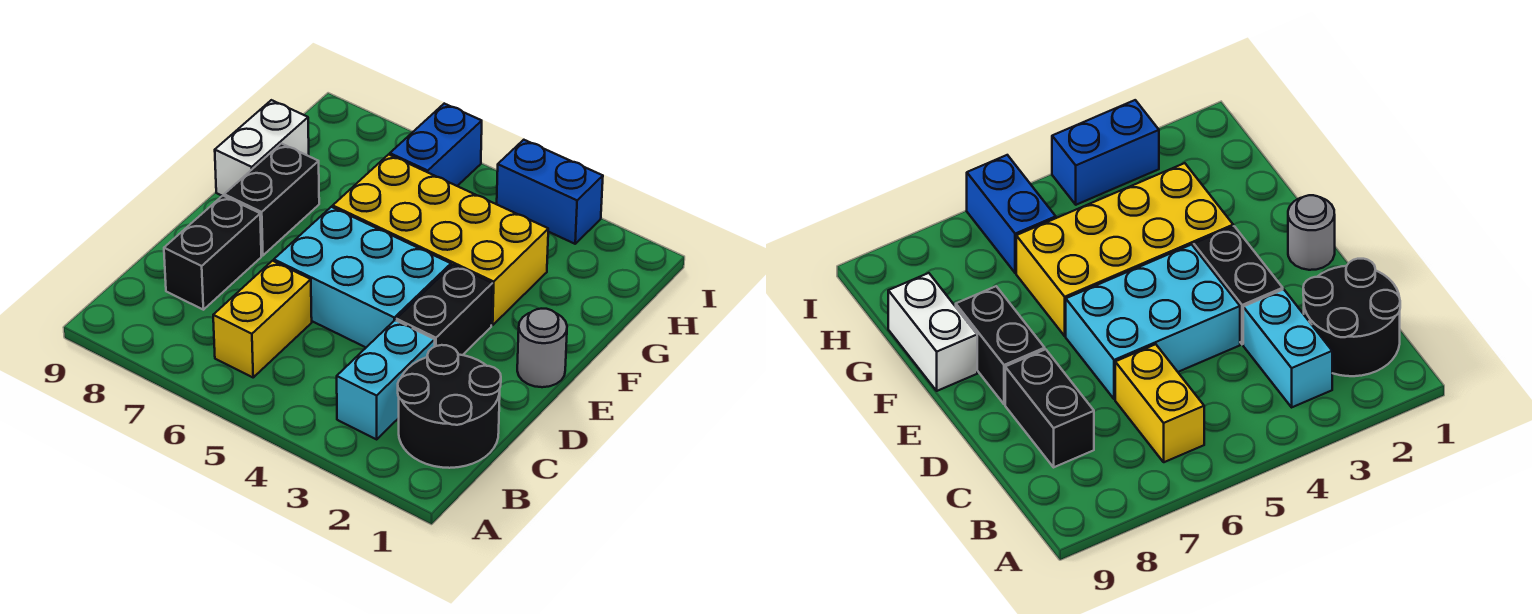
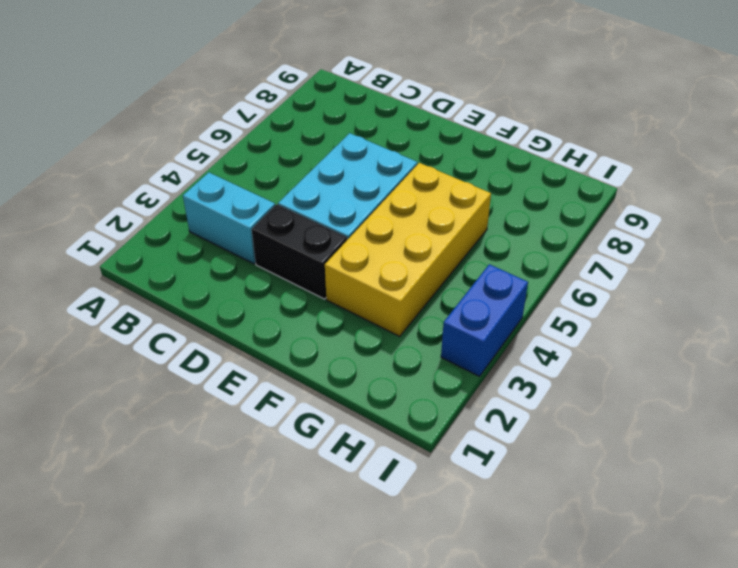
none -> black round brick B1:C2 level 1
none -> yellow brick B6:C6 level 1
none -> black brick C8:D8 level 1

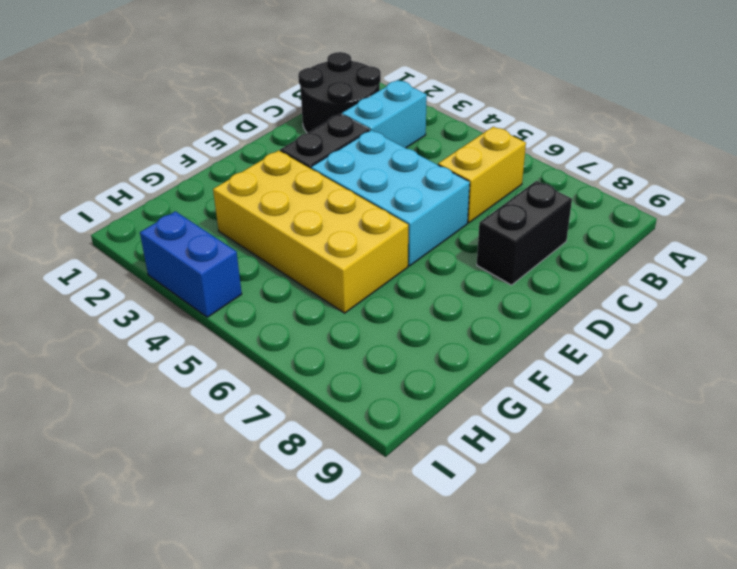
none -> grey round brick E1 level 1
none -> black brick E8:F8 level 1
none -> white brick F9:G9 level 1

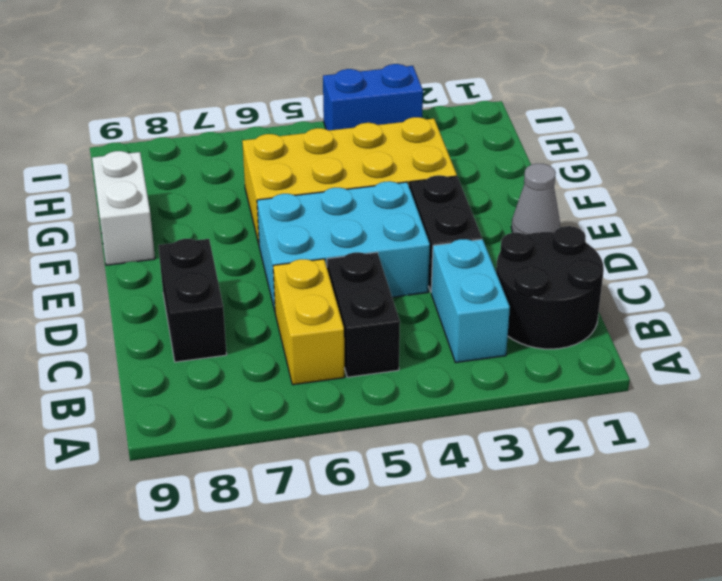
black brick B5:C5 level 1 -> black brick E8:F8 level 1
grey cone E1 level 1 -> grey round brick E1 level 1
none -> blue brick H6:I6 level 1

